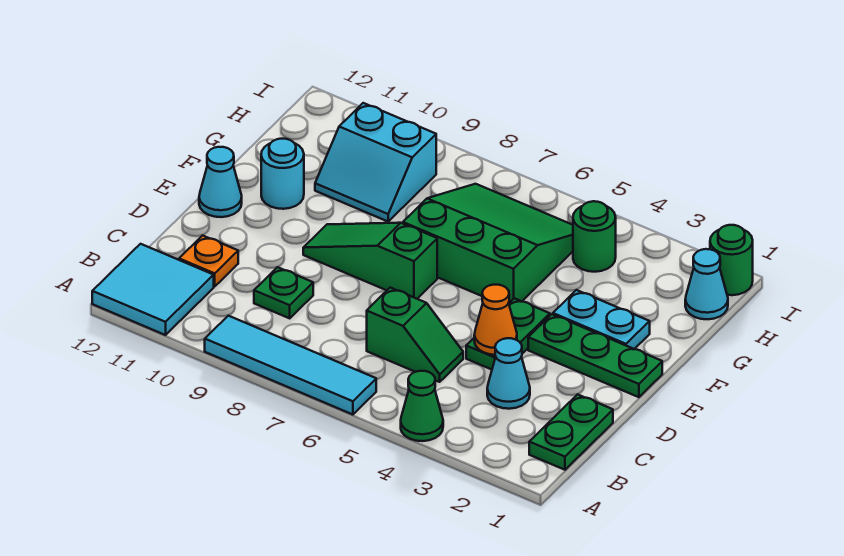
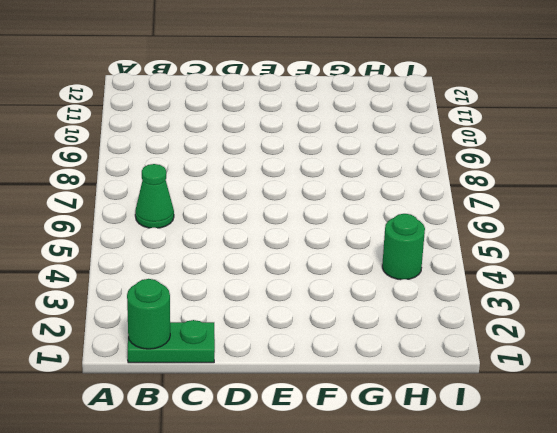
green round brick B1 level 2 -> green round brick I1 level 1
green cone B6 level 1 -> green cone A4 level 1
none -> cyan tile A6:A9 level 1
none -> cyan tile A11:B12 level 1
none -> cyan cone C3 level 1

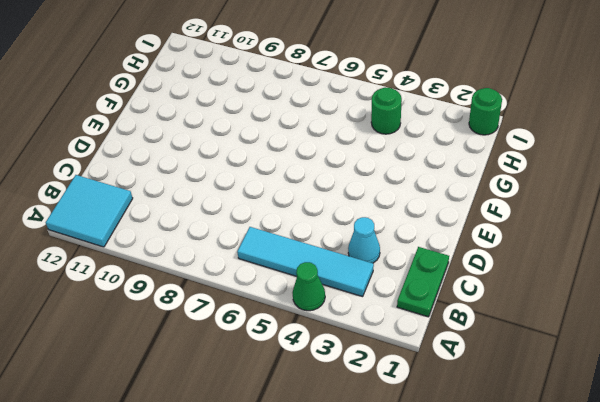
cyan tile B3:B6 level 1 -> cyan tile A6:A9 level 1
none -> green slope C5:C6 level 1 top 6
none -> green plate C9 level 1
none -> orange plate C11 level 1

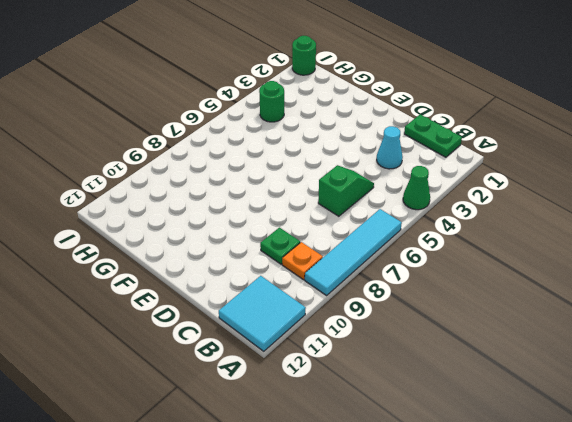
orange plate B9 level 1 -> orange plate C11 level 1
none -> green plate D4:E4 level 1
none -> green plate E1:E3 level 1
none -> green slope E7:E9 level 1 top 7

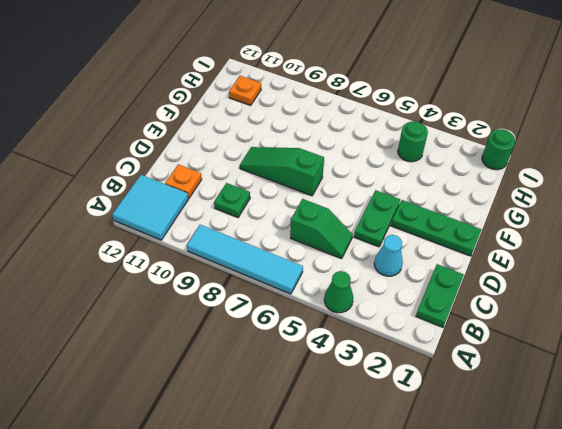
orange plate H11 level 1 -> none
none -> cyan cone E12 level 1
none -> cyan plate F2:F3 level 1
none -> green slope F5:H7 level 1 top F

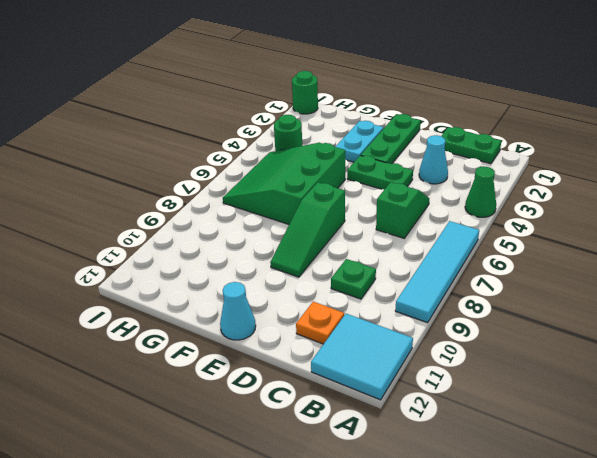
none -> cyan round brick F11 level 1
none -> cyan slope G9:H10 level 1 top H
none -> cyan cone H1 level 1

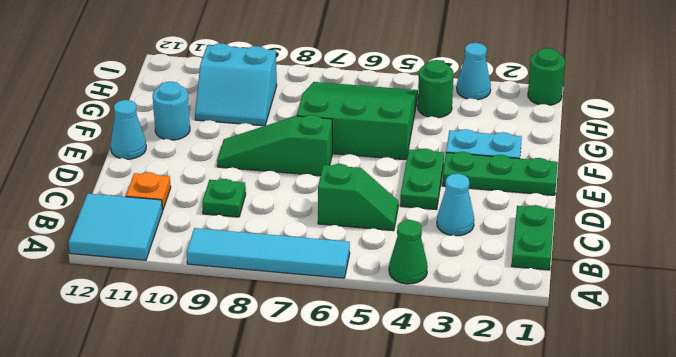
cyan cone I3 level 1 -> cyan cone H1 level 1
none -> orange cone D4 level 2

